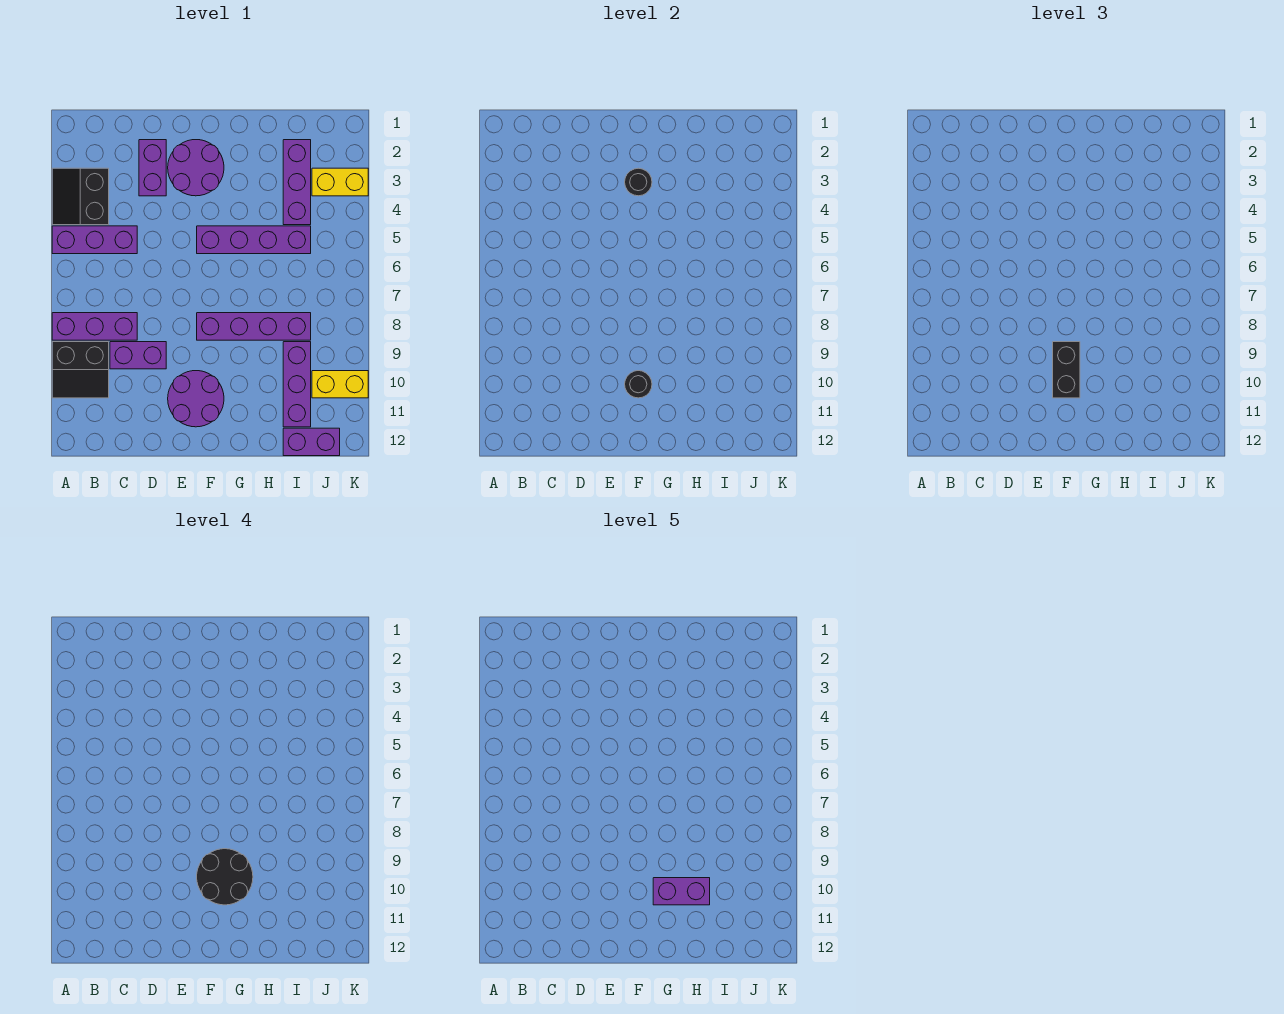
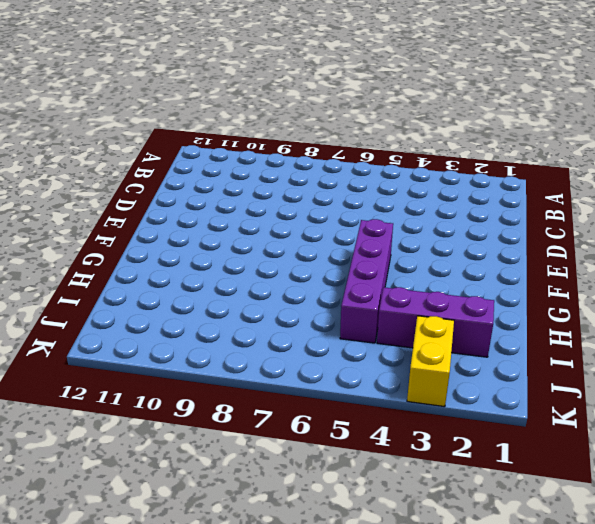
none -> black slope A3:B4 level 1 top B
none -> purple brick A5:C5 level 1
none -> purple brick A8:C8 level 1

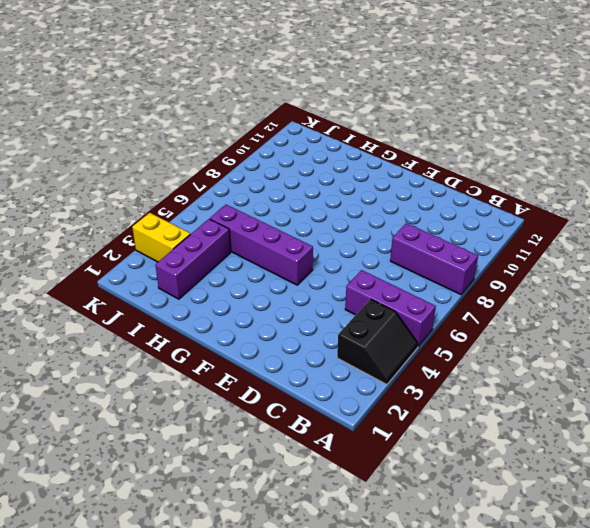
none -> black slope A9:B10 level 1 top 9
none -> purple brick C9:D9 level 1
none -> purple brick D2:D3 level 1

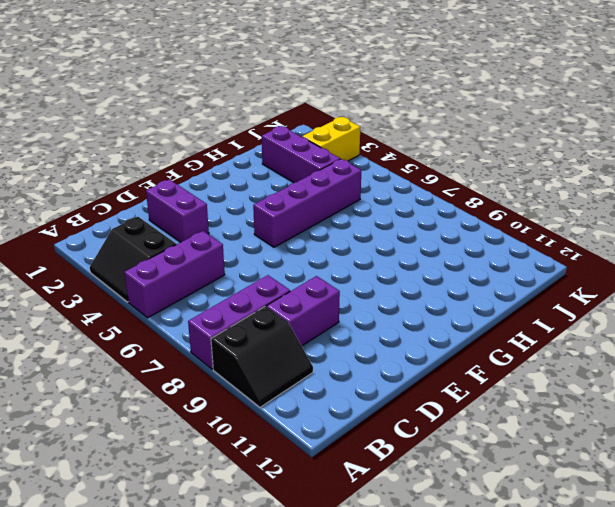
none -> purple round brick E2:F3 level 1
none -> purple round brick E10:F11 level 1
none -> purple brick F8:I8 level 1

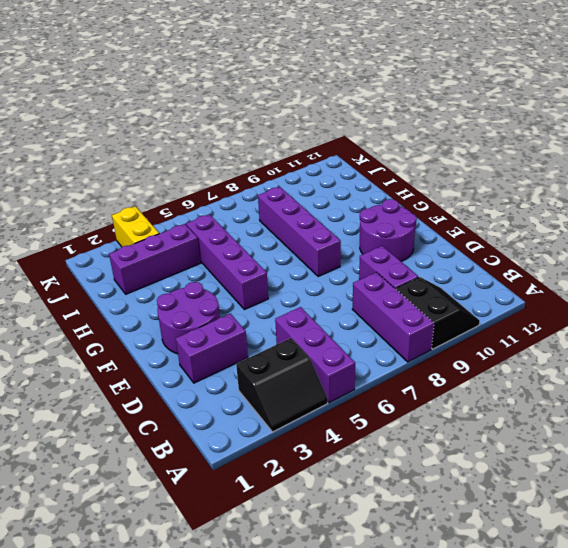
none -> purple brick I9:I11 level 1
none -> purple brick I12:J12 level 1
none -> yellow brick J10:K10 level 1

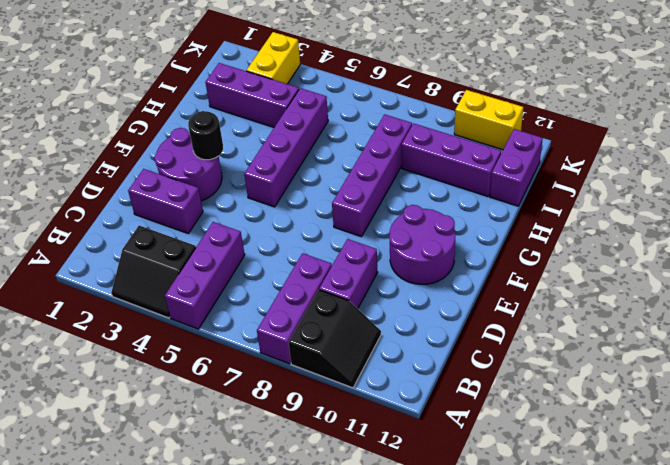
yellow brick K10:K11 level 1 -> yellow brick J10:K10 level 1
none -> black round brick F10 level 2
none -> black brick F9:F10 level 3
none -> black round brick F9:G10 level 4

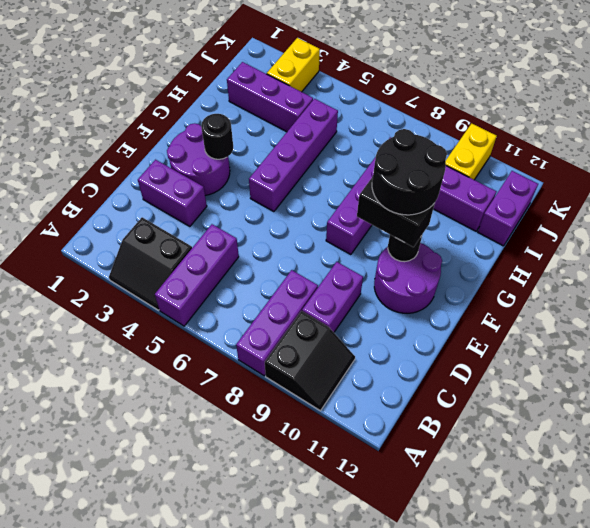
none -> purple brick G10:H10 level 5

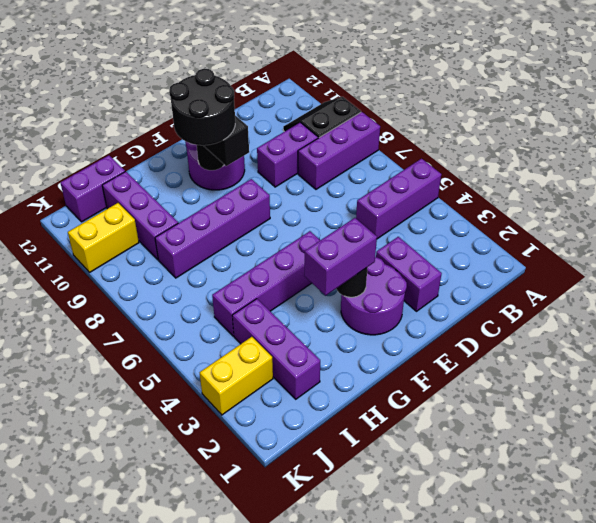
purple brick F3:G3 level 3 -> purple brick G10:H10 level 5
none -> black slope A3:B4 level 1 top B

